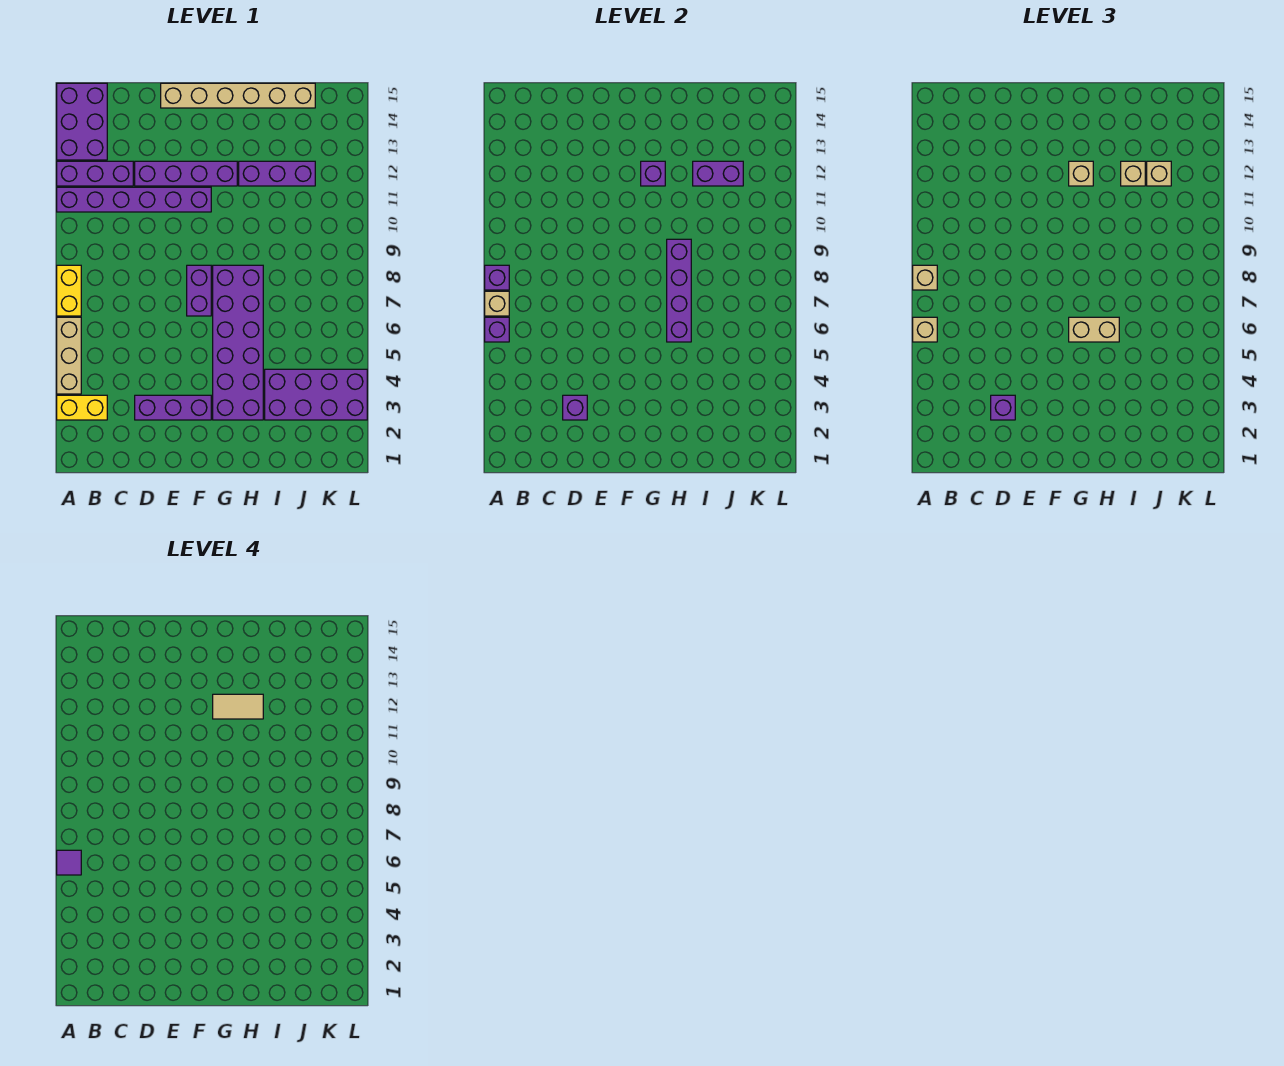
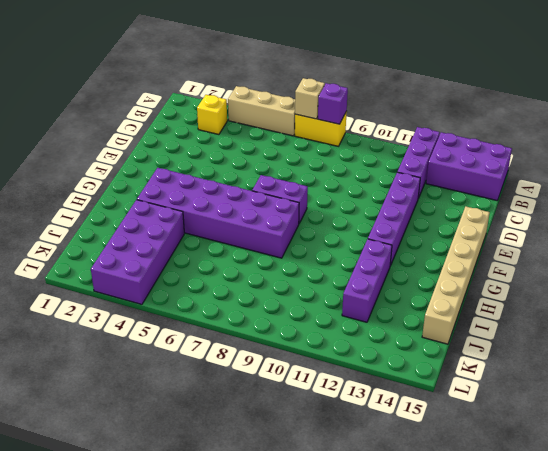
yellow brick B3 level 1 -> yellow brick A3:B3 level 1
none -> purple brick A11:F11 level 1
none -> purple brick D3:F3 level 1
none -> purple brick A6 level 2

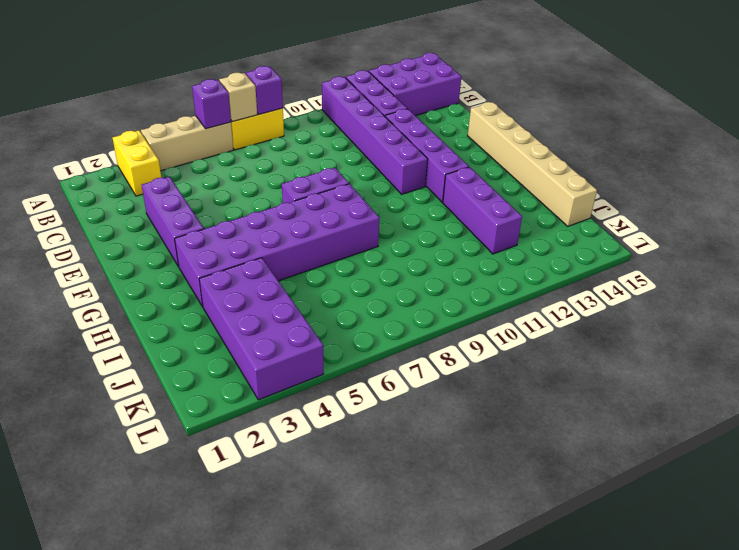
none -> purple brick D3 level 2
none -> purple brick G12 level 2
none -> purple brick H6:H9 level 2

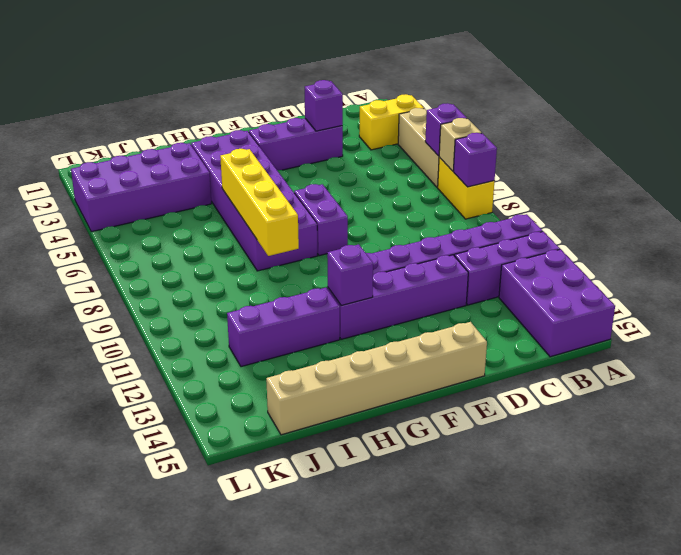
yellow brick H6:H9 level 2 -> purple brick H6:H9 level 2
none -> purple brick I12:J12 level 2
none -> tan brick A6 level 3
none -> tan brick A8 level 3

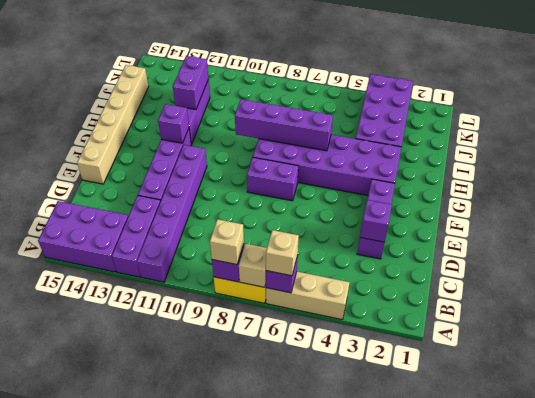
none -> yellow brick A3:B3 level 1
none -> purple brick D3 level 3
none -> tan brick G6:H6 level 3

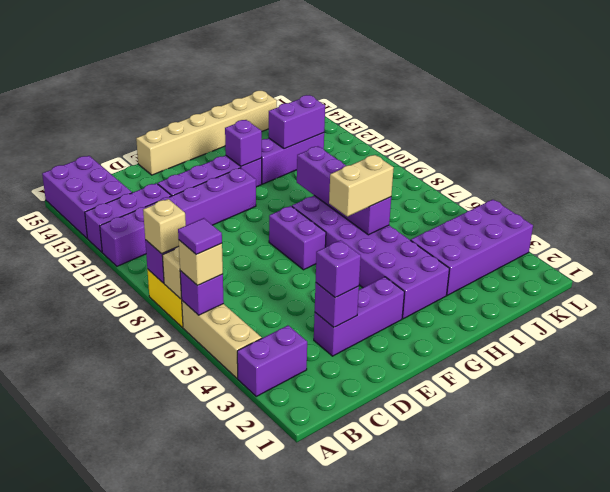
purple brick A3:B3 level 1 -> yellow brick A3:B3 level 1
none -> tan brick G12 level 3
none -> tan brick I12 level 3
none -> tan brick J12 level 3

